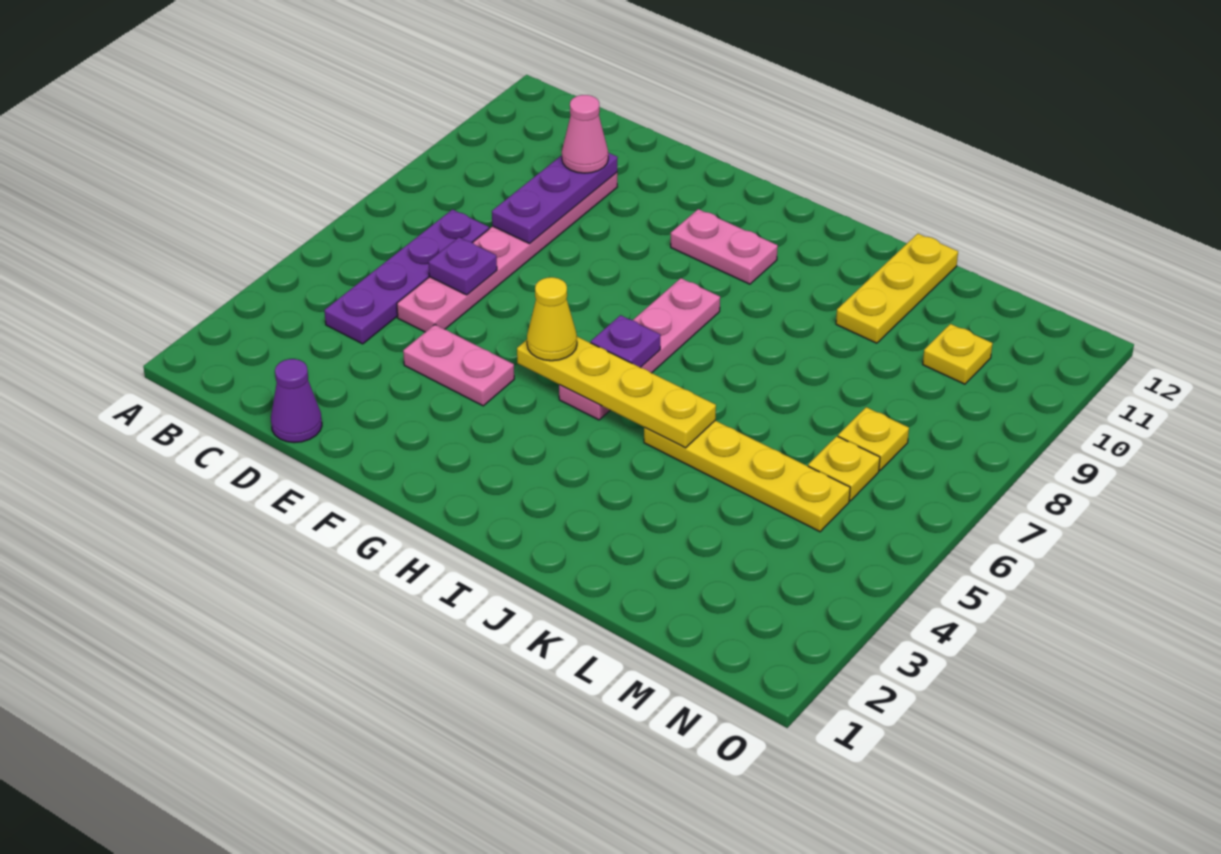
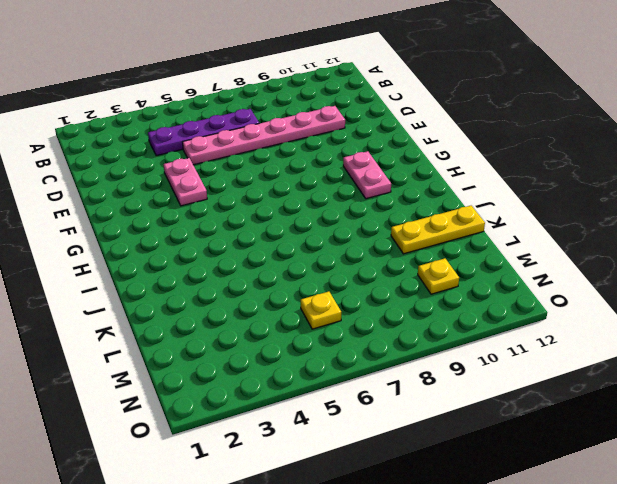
none -> purple cone D1 level 1
none -> pink plate H5:H8 level 1
none -> yellow plate J5:M5 level 1

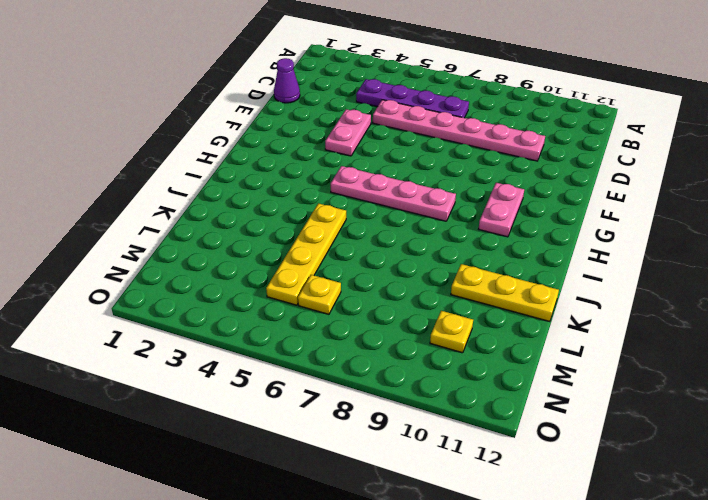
none -> yellow plate M7 level 1
none -> purple plate D6 level 2
none -> purple plate D8:D10 level 2

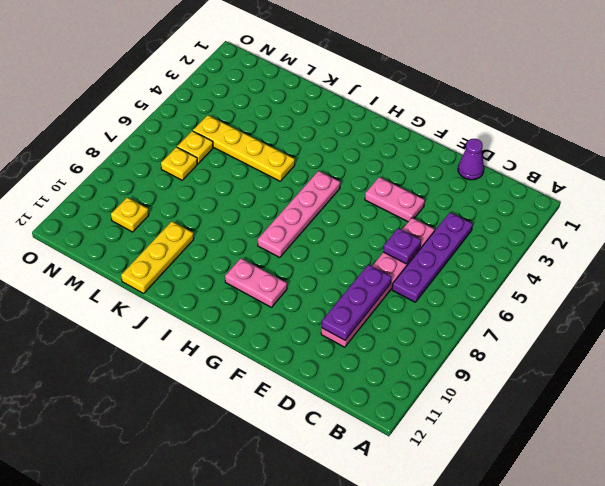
none -> yellow plate G5:J5 level 2
none -> purple plate H6 level 2
none -> pink cone D10 level 3

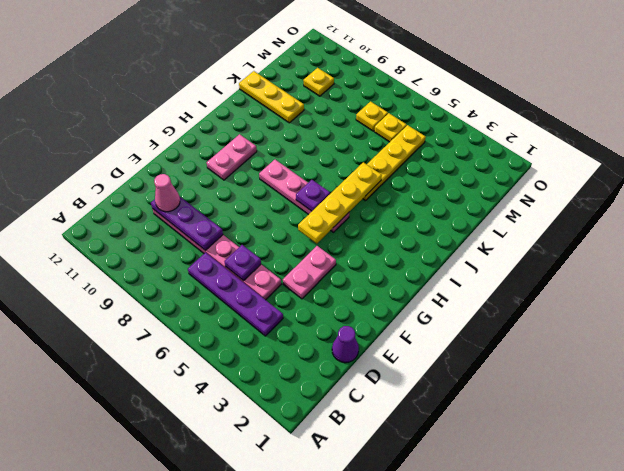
none -> yellow cone G5 level 3

